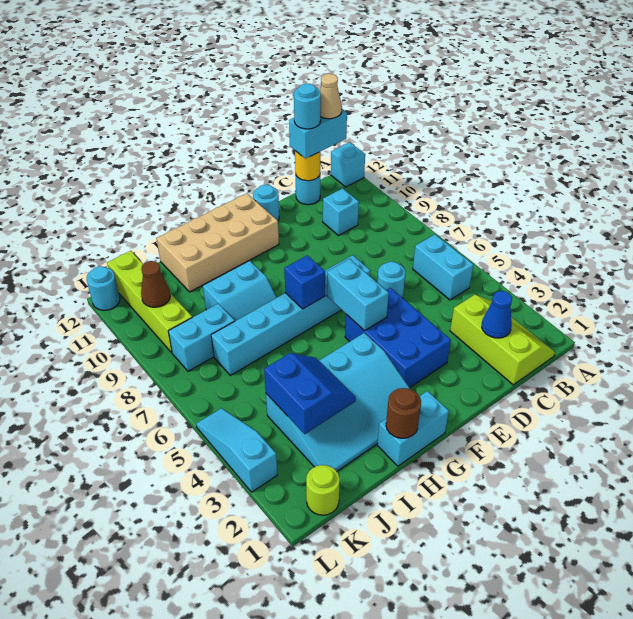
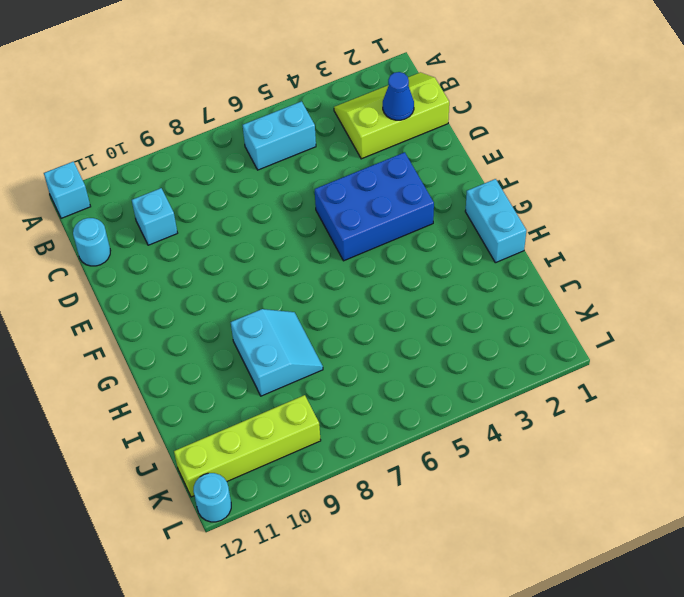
none -> cyan round brick D6 level 1
none -> cyan brick E7:J7 level 1
none -> cyan round brick E12 level 1

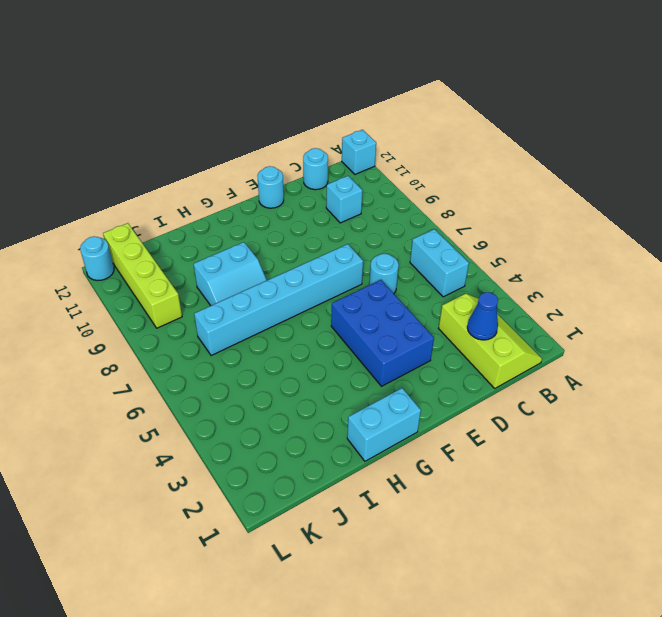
none -> tan brick F11:I12 level 1
none -> cyan slope G2:J4 level 1 top 4
none -> cyan brick J8:K8 level 1

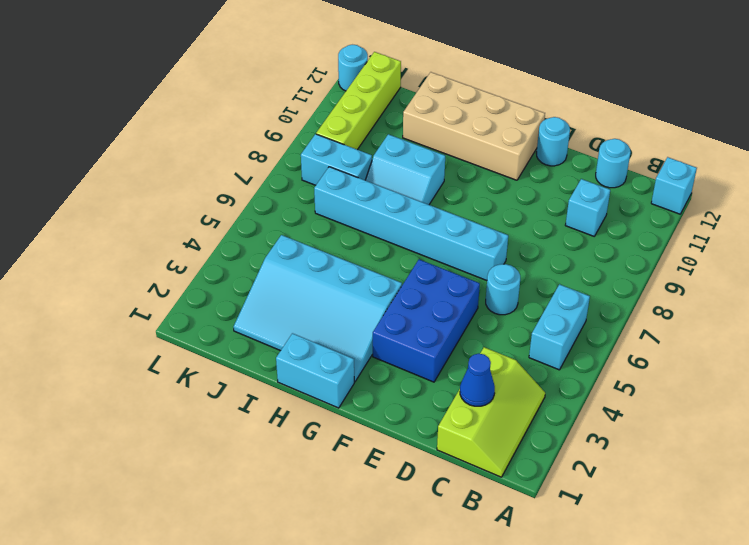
none -> lime round brick K1 level 1
none -> cyan slope L3:L5 level 1 top 3
none -> yellow round brick C12 level 2

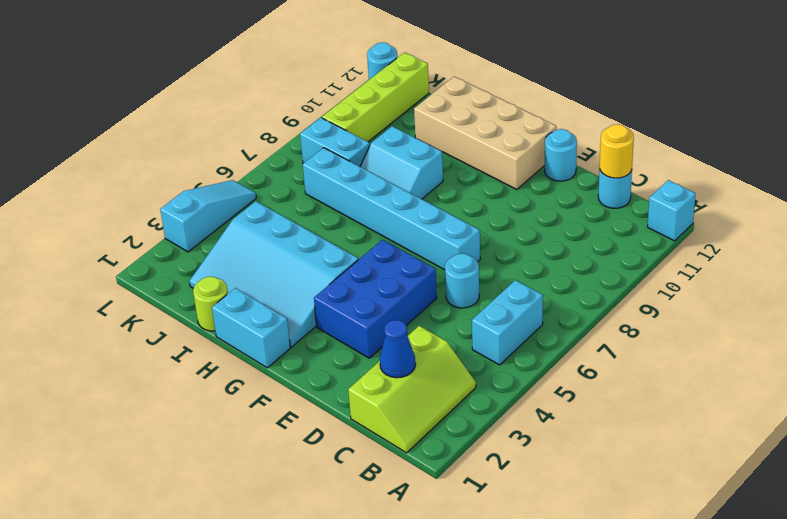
lime round brick I1 level 1 -> lime round brick K1 level 1
none -> cyan brick C10 level 1
none -> cyan brick F5:F6 level 2
none -> blue brick G7 level 2

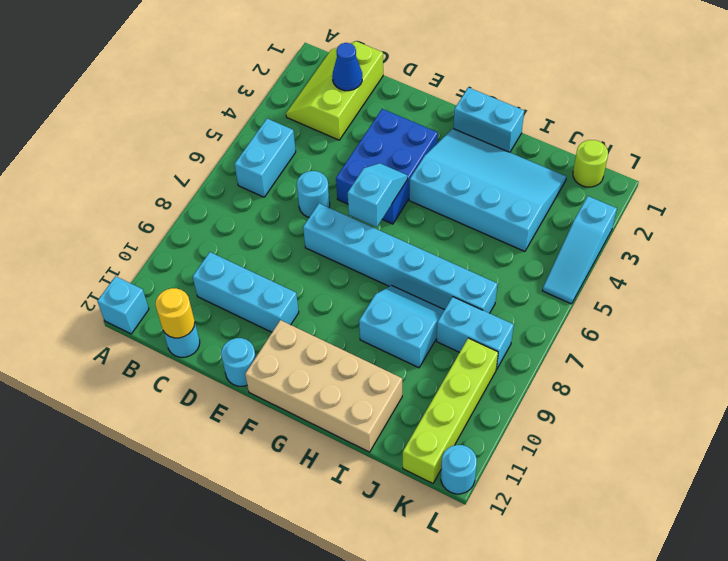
cyan brick C10:E10 level 1 -> cyan brick C10 level 1
cyan slope F5:F6 level 2 top 6 -> cyan brick F5:F6 level 2
none -> blue brick G7 level 2
none -> brown round brick H1 level 2
none -> blue slope I3:J4 level 2 top J

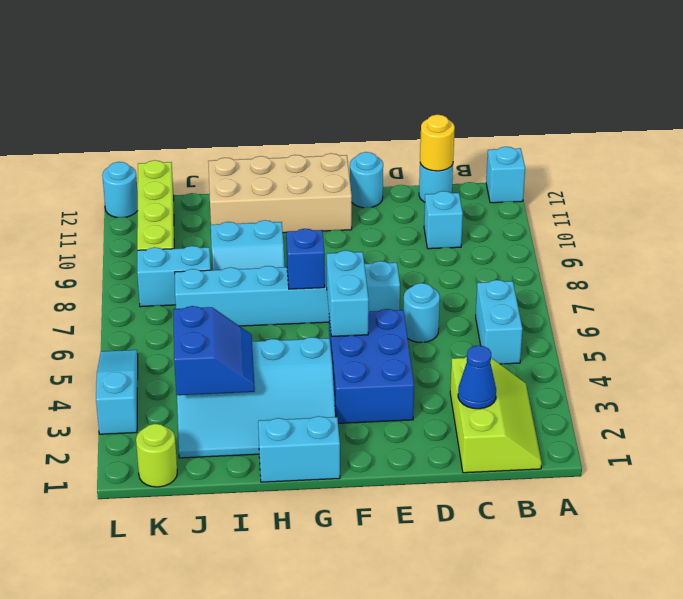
none -> brown round brick H1 level 2
none -> brown cone K10 level 2
none -> cyan brick B12:C12 level 3

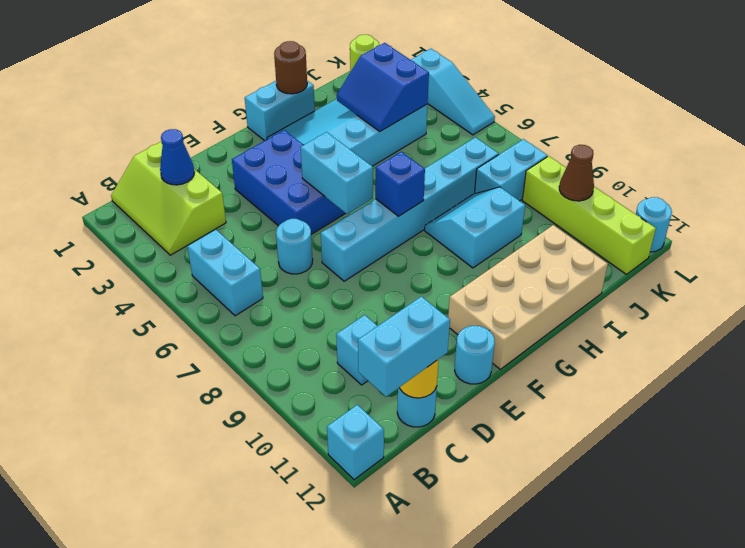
none -> tan cone B12 level 4
none -> cyan round brick C12 level 4

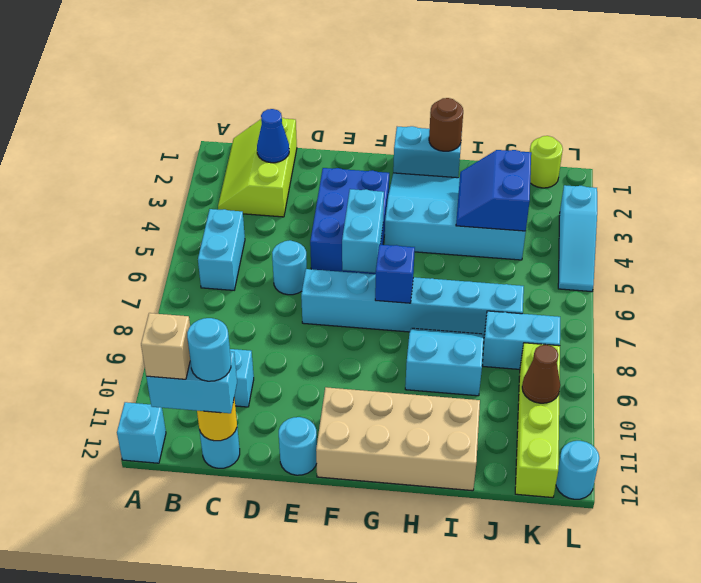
tan brick B12 level 4 -> tan cone B12 level 4

